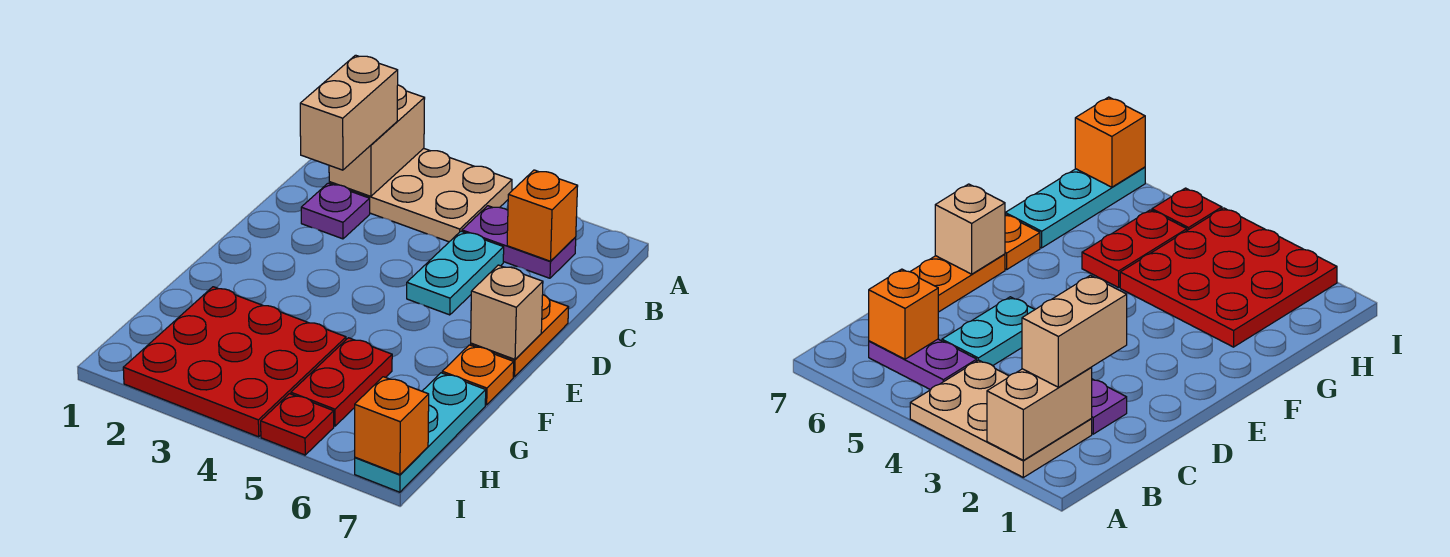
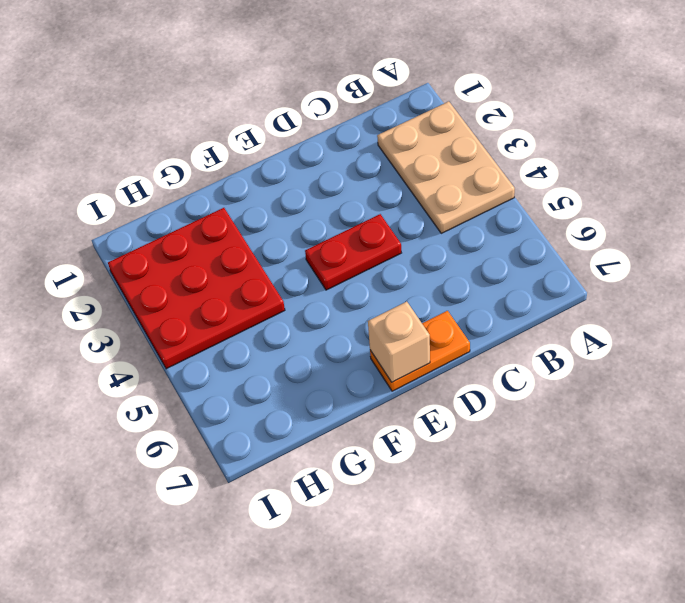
red plate D4:E4 level 1 -> red plate G5:H5 level 1
none -> purple plate B5:B6 level 1
none -> purple plate C2 level 1
none -> cyan plate C5:D5 level 1

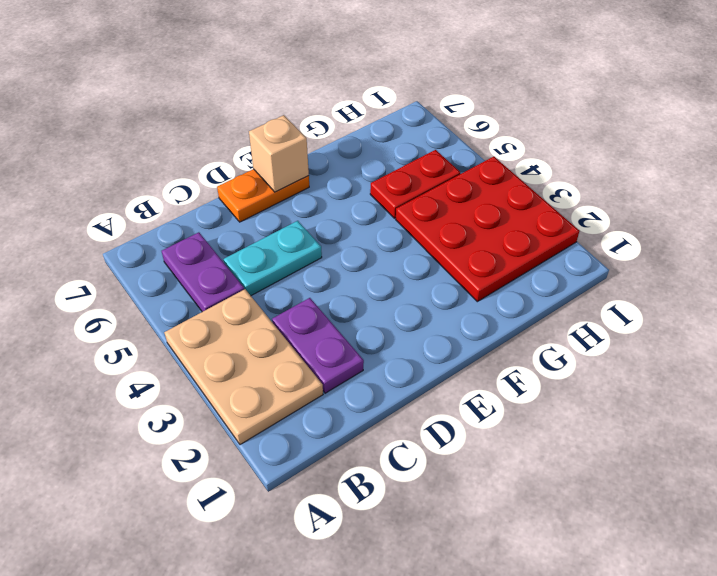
purple plate C2:C3 level 1 -> purple plate C2 level 1
none -> orange plate F7 level 1
none -> cyan plate G7:I7 level 1
none -> red plate I5 level 1

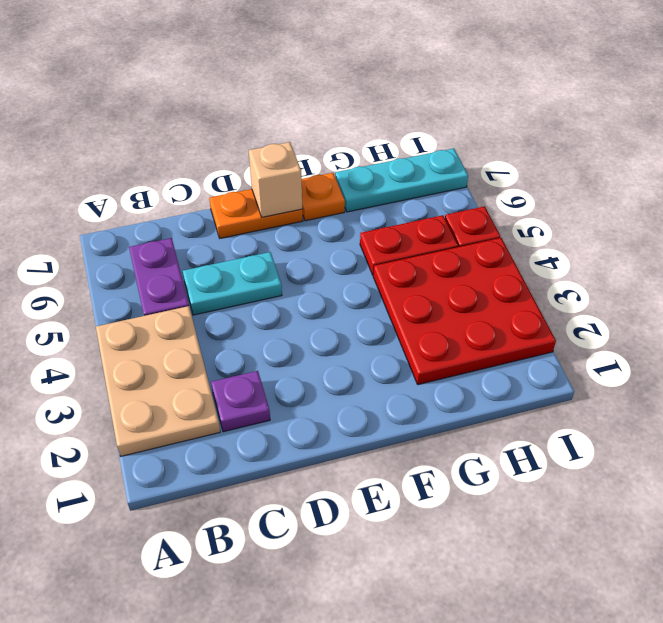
none -> tan brick A2:B2 level 2
none -> orange brick B6 level 2
none -> orange brick I7 level 2

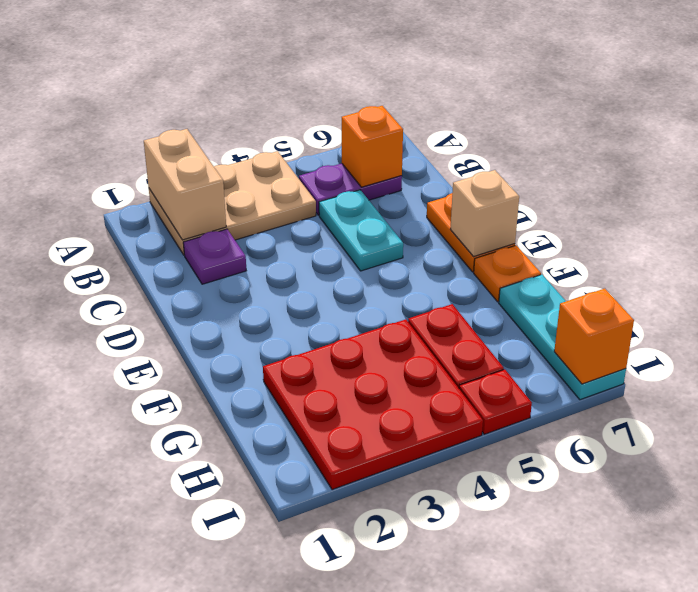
none -> tan brick B2:C2 level 3

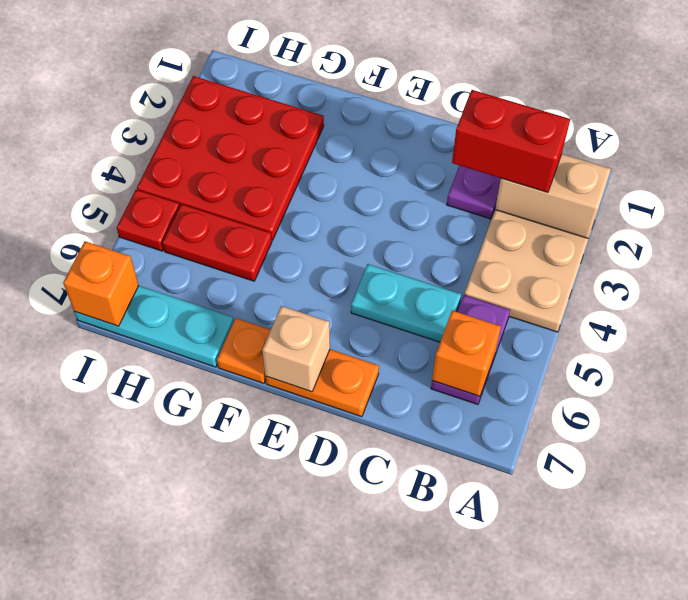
red brick B2:C2 level 3 -> tan brick B2:C2 level 3

